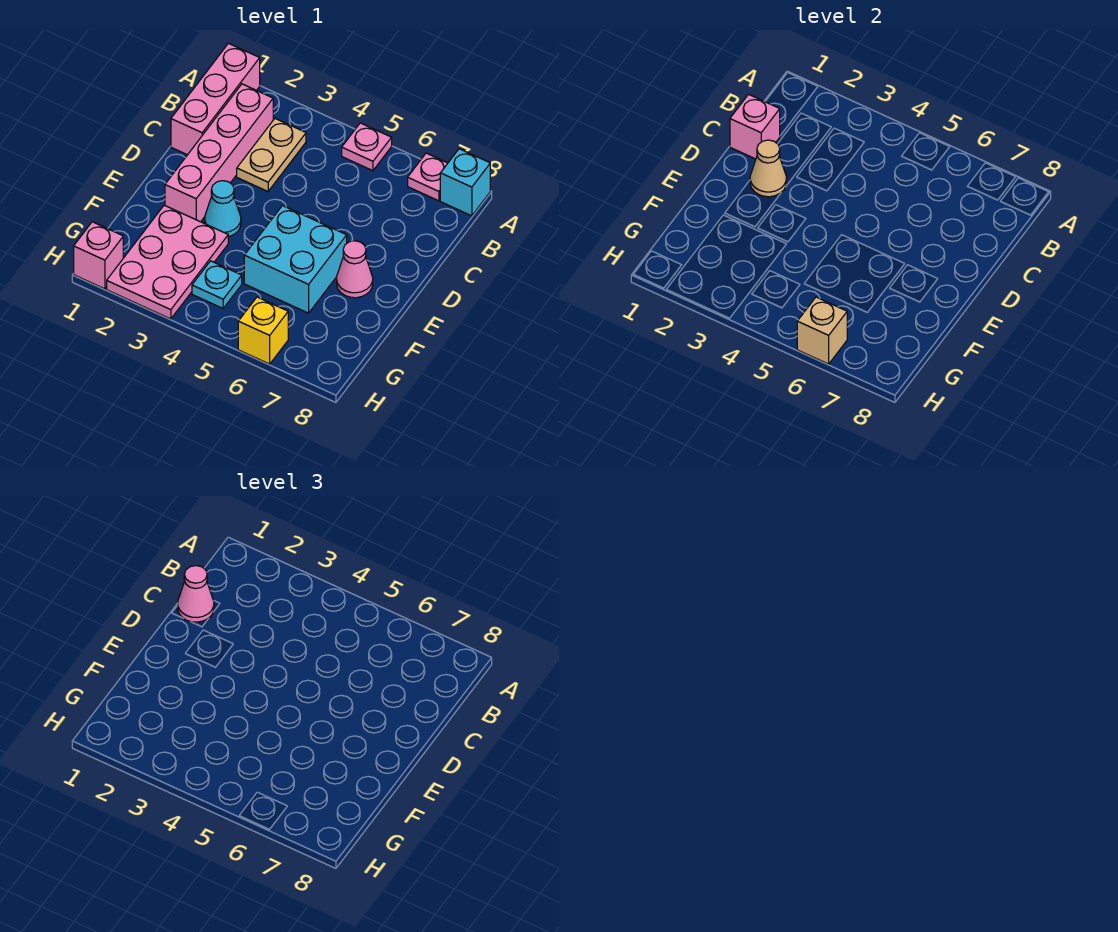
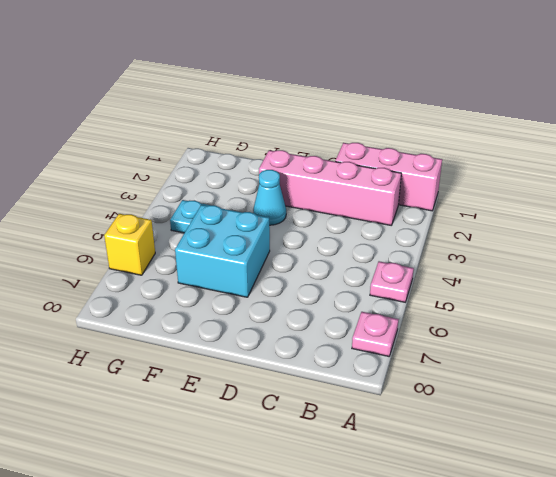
none -> cyan brick A8 level 1
none -> tan plate B3:C3 level 1
none -> pink cone E7 level 1

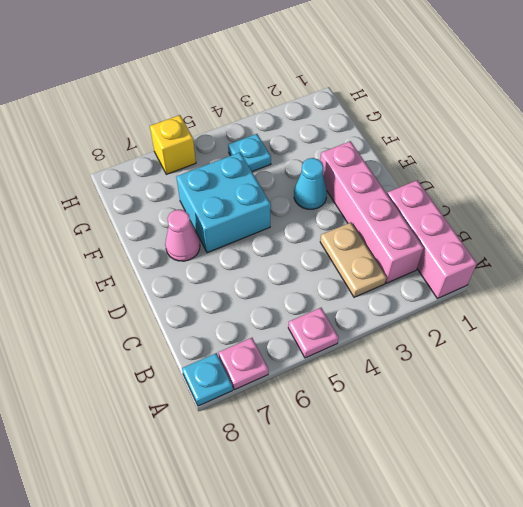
cyan plate A8 level 1 -> cyan brick A8 level 1
none -> pink plate F2:H3 level 1
none -> pink brick H1 level 1
none -> pink brick C1 level 2

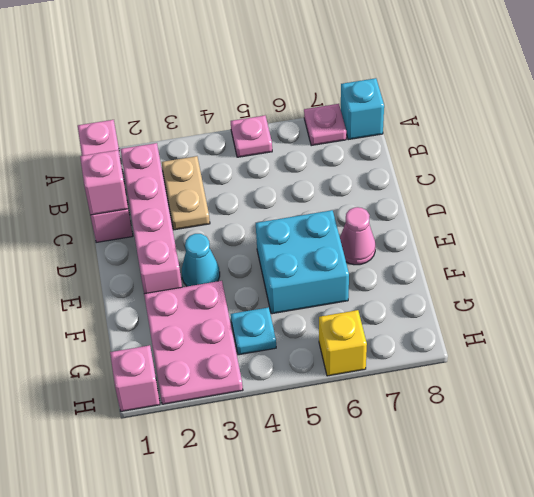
none -> tan cone D2 level 2
none -> tan brick H6 level 2
none -> pink cone C1 level 3

